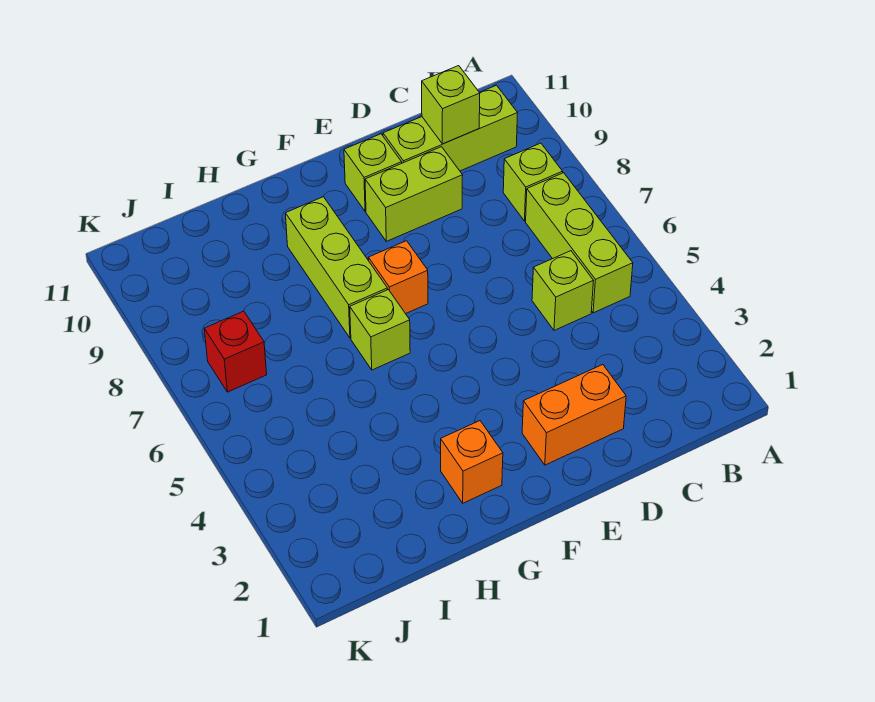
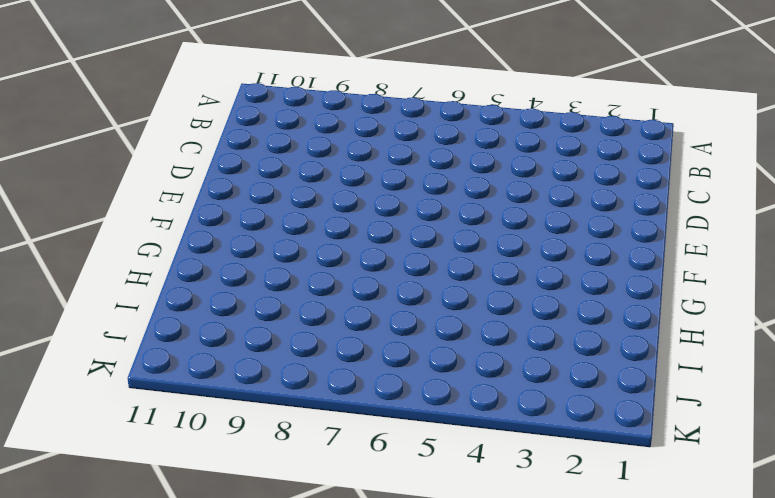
none -> lime brick B5:B7 level 1
none -> lime brick B8 level 1
none -> lime brick B10:D10 level 1

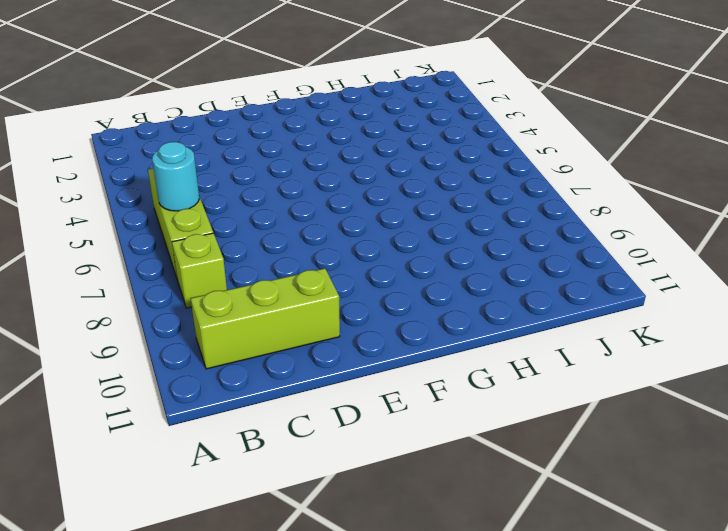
cyan round brick B6 level 2 -> none
none -> lime brick C5 level 1
none -> orange brick D2:E2 level 1
none -> lime brick D9:E9 level 1

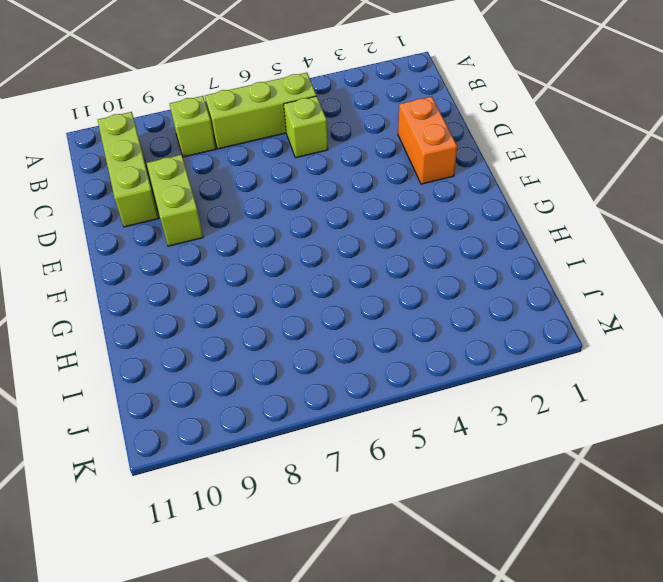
none -> lime brick E10 level 1
none -> orange brick F7 level 1
none -> orange brick G2 level 1

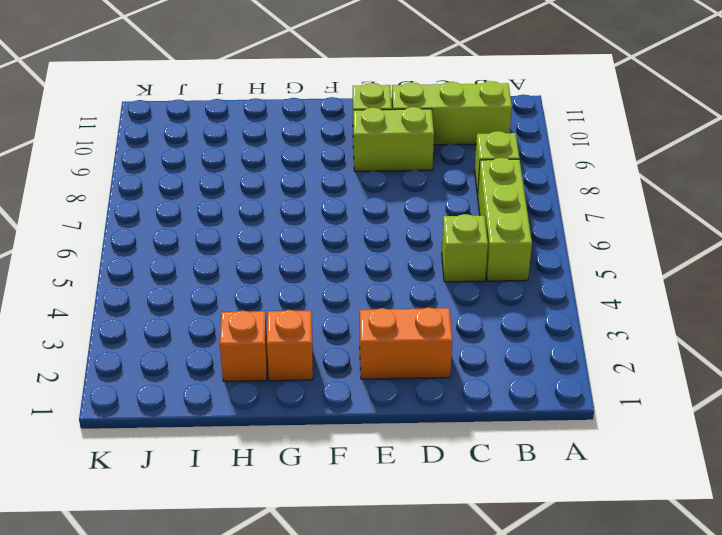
orange brick H2 level 1 -> orange brick F7 level 1
none -> lime brick G6 level 1
none -> lime brick G7:G9 level 1
none -> red brick J7 level 1

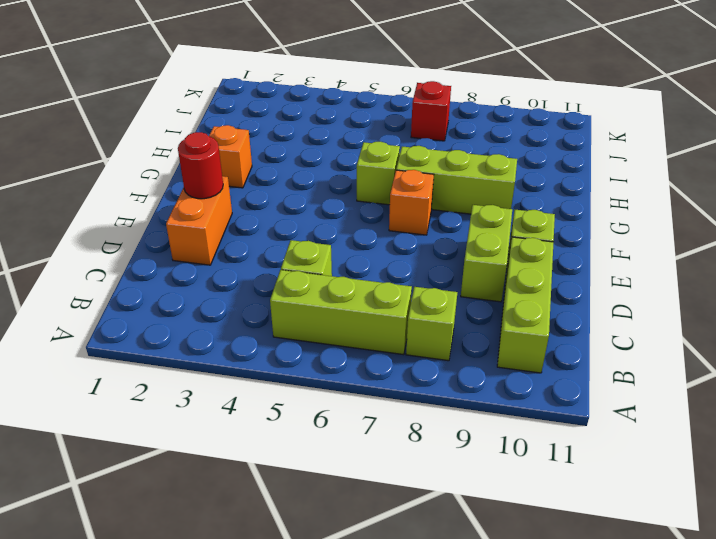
red round brick E2 level 2 -> none
none -> lime brick C10 level 2

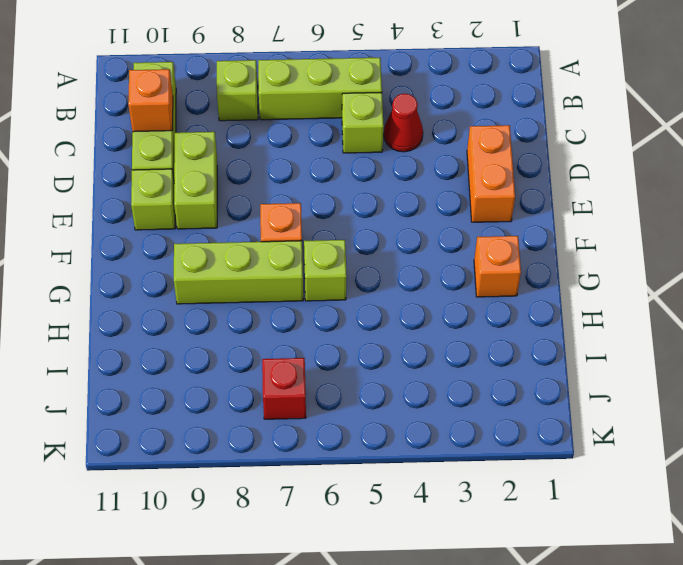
red cone C4 level 1 -> none
orange brick C10 level 2 -> lime brick C10 level 2

